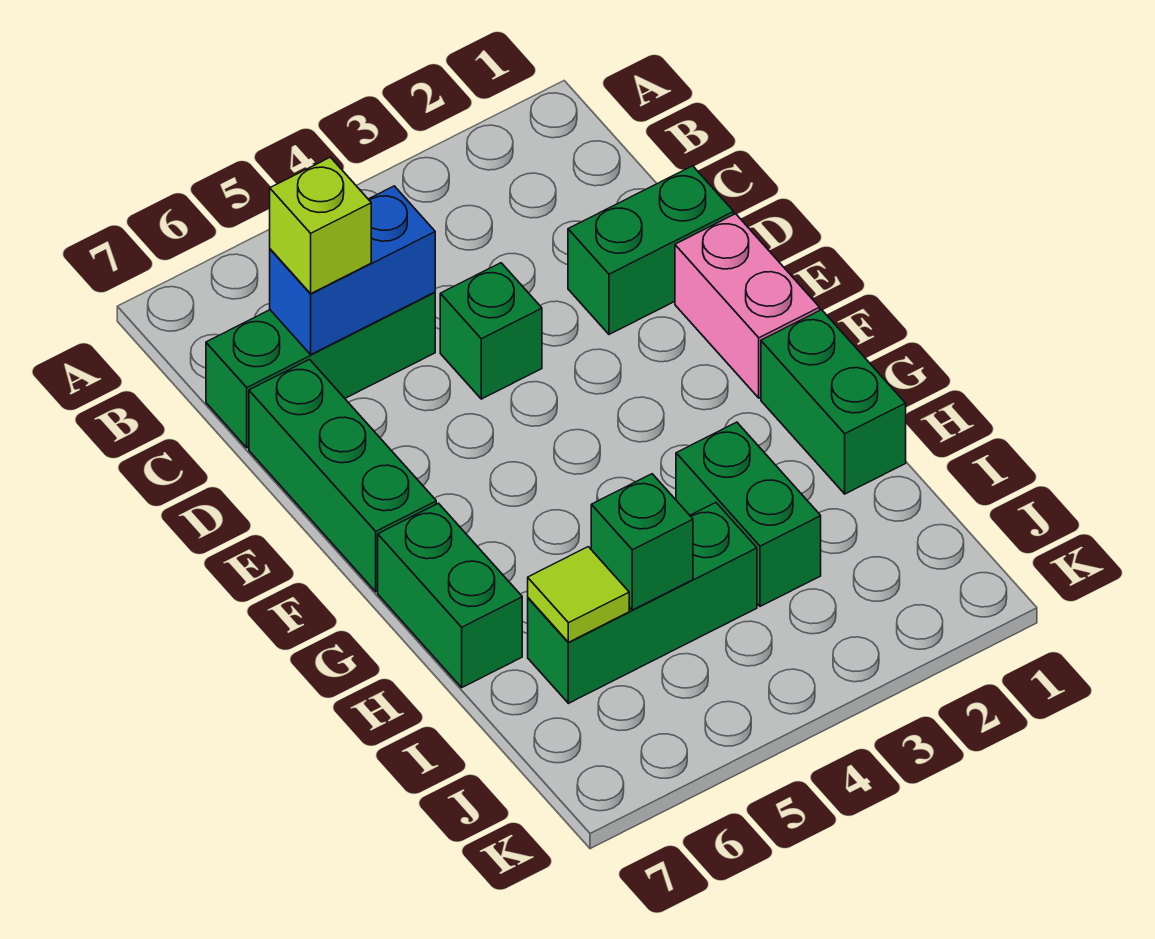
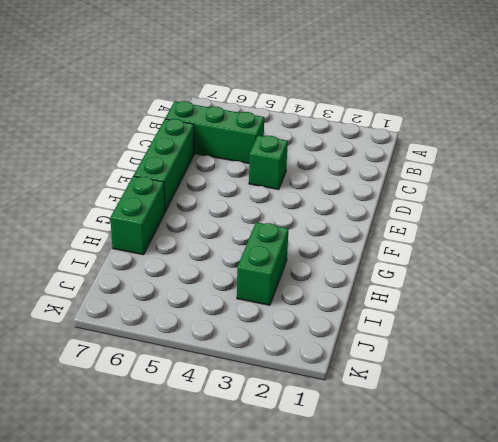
none -> green brick D1:D2 level 1
none -> pink brick E1:F1 level 1
none -> green brick G1:H1 level 1

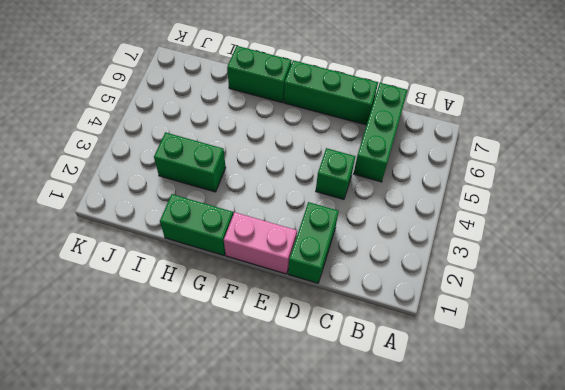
none -> green brick I4:I6 level 1
none -> blue brick C5:C6 level 2
none -> green brick I5 level 2

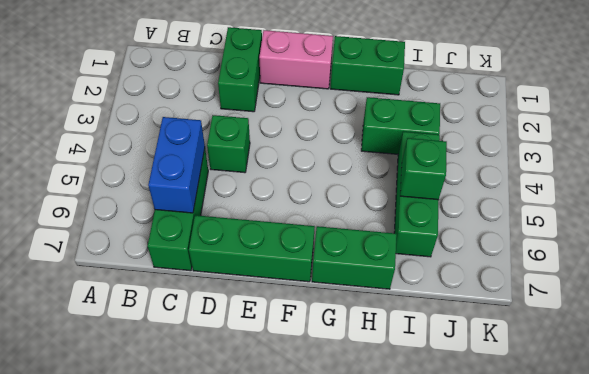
none -> lime tile I6 level 2
none -> lime brick C6 level 3

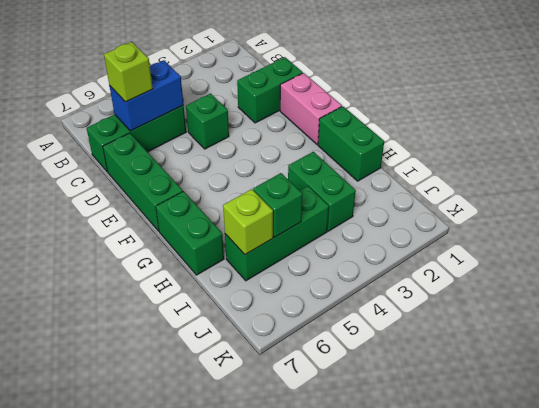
lime brick I6 level 2 -> lime tile I6 level 2

